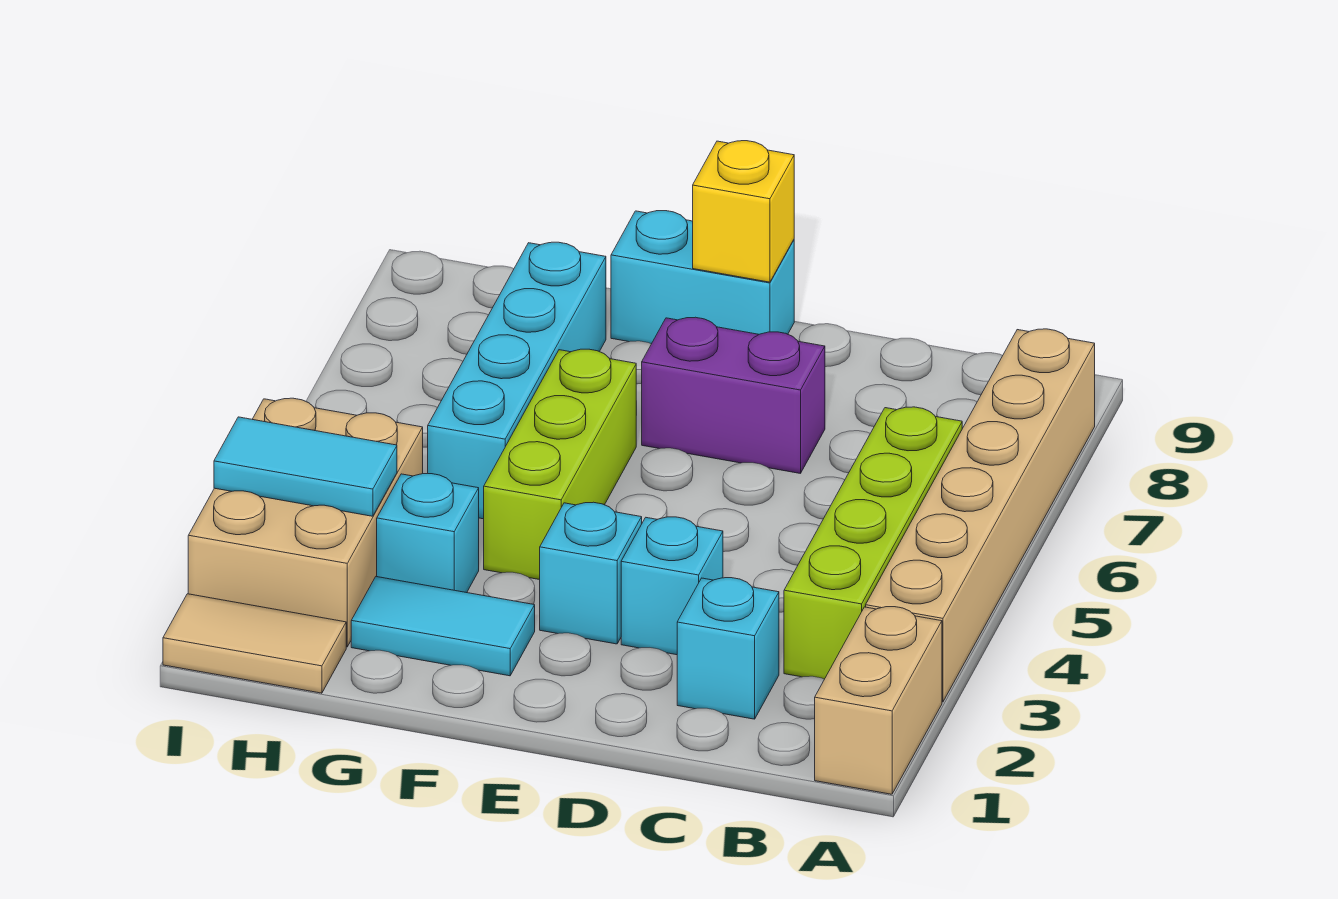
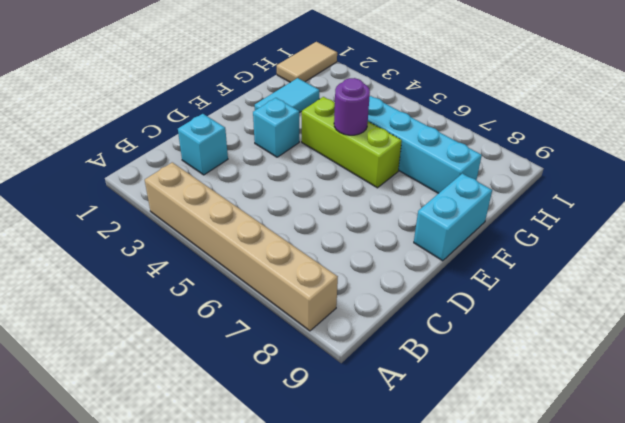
purple round brick F5 level 2 -> none
none -> tan brick A1:A2 level 1
none -> lime brick B3:B6 level 1
none -> cyan brick D3 level 1

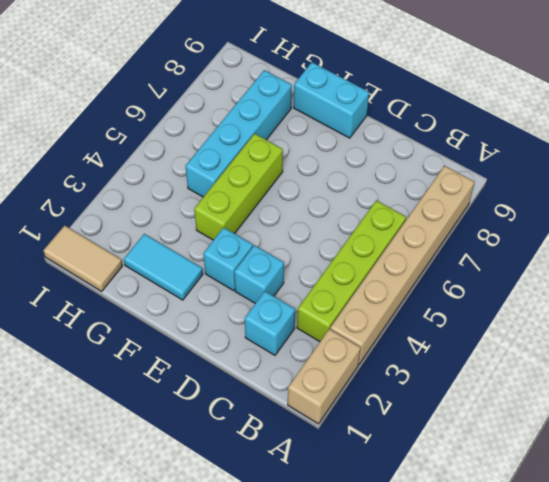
none -> purple brick D7:E7 level 1
none -> cyan brick G3 level 1
none -> tan brick H2:I4 level 1

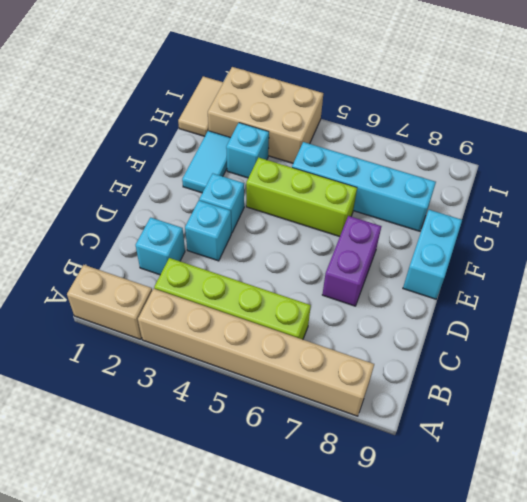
none -> yellow brick E9 level 2
none -> cyan tile H3:I3 level 2

